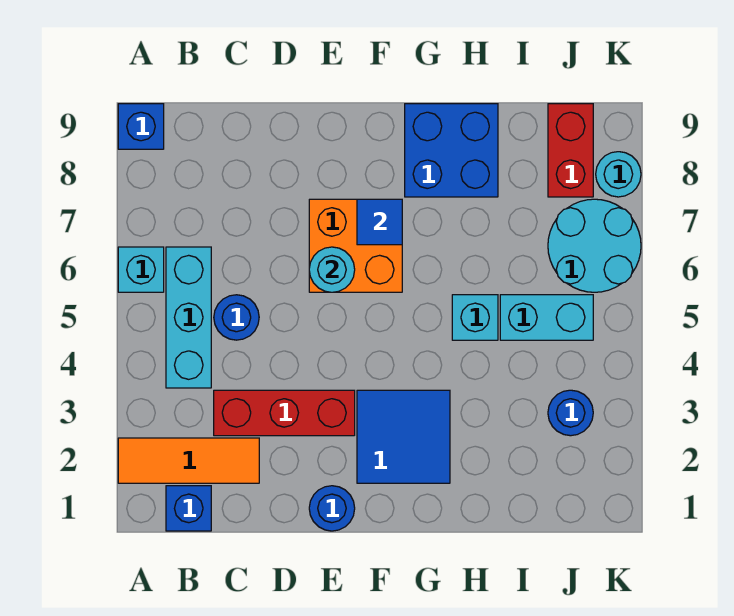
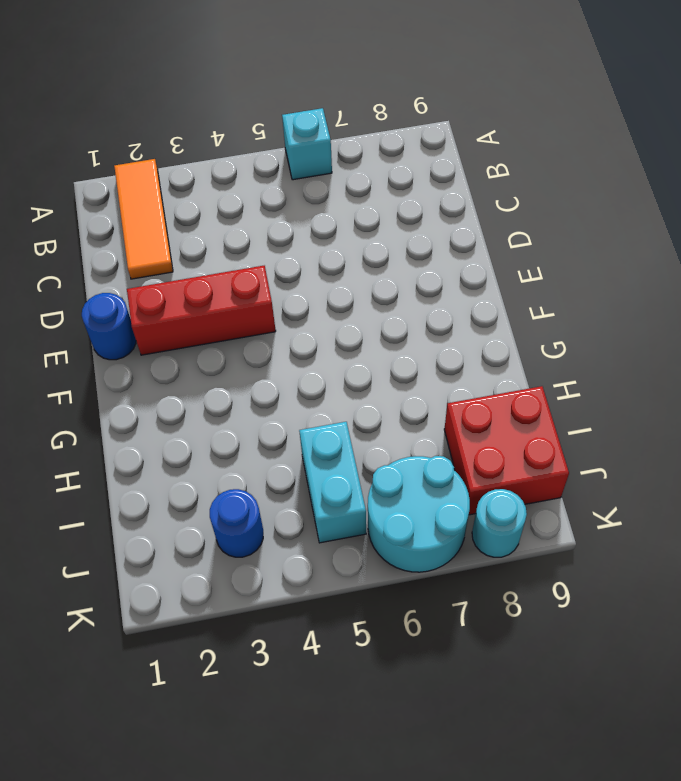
red brick E2:E4 level 1 -> red brick C3:E3 level 1
red brick I8:J9 level 1 -> red brick J8:J9 level 1
none -> blue brick A9 level 1
none -> blue brick B1 level 1
none -> cyan brick B4:B6 level 1

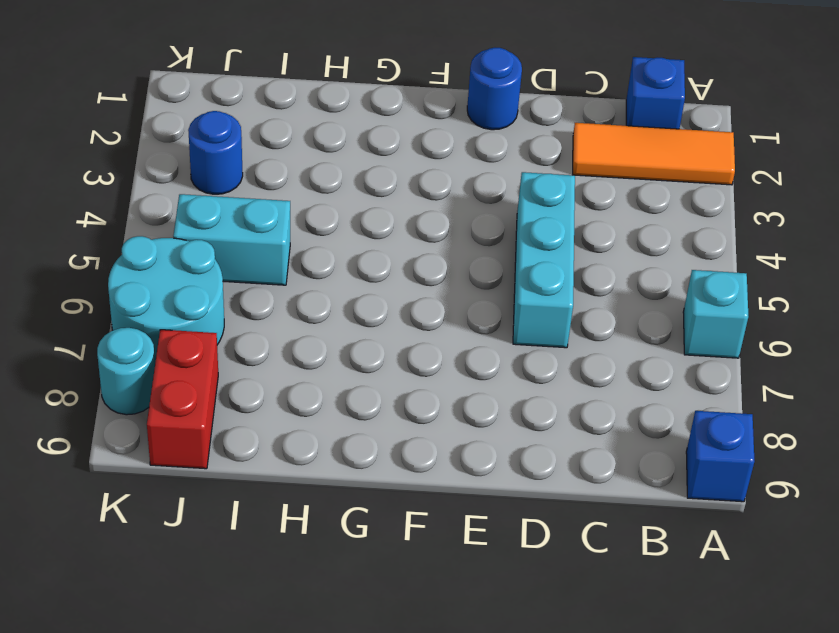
cyan brick D4:D6 level 1 -> cyan brick B4:B6 level 1
none -> red brick C3:E3 level 1
none -> blue round brick C5 level 1
none -> orange brick E6:F7 level 1

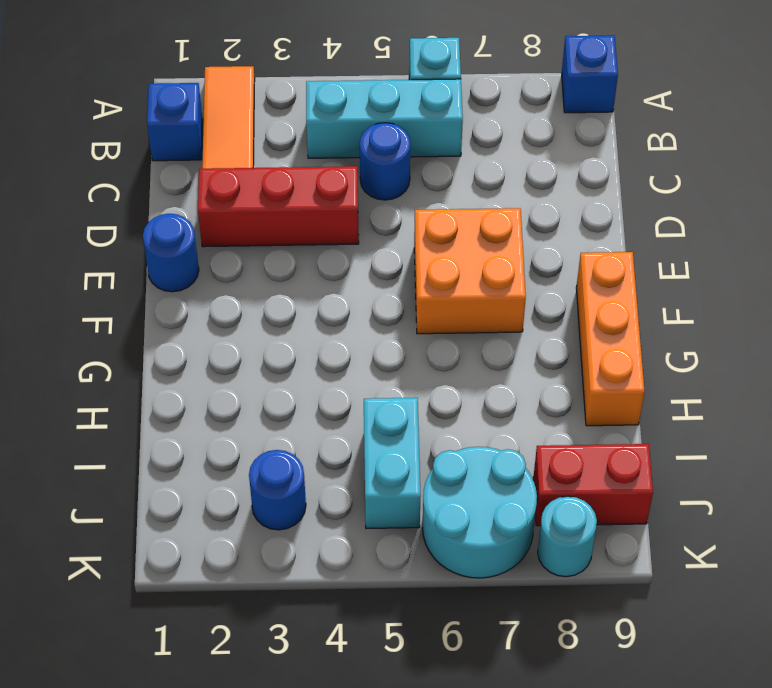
red brick D2:D4 level 1 -> red brick C3:E3 level 1
orange brick F9:H9 level 1 -> blue brick G8:H9 level 1
none -> blue tile F2:G3 level 1
none -> cyan brick H5 level 1
none -> cyan round brick E6 level 2

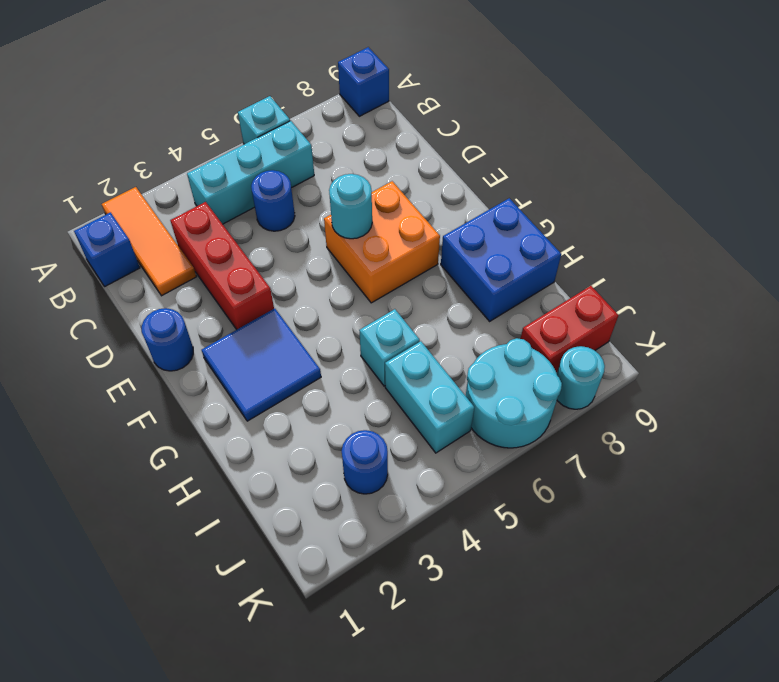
none -> blue tile F7 level 2

